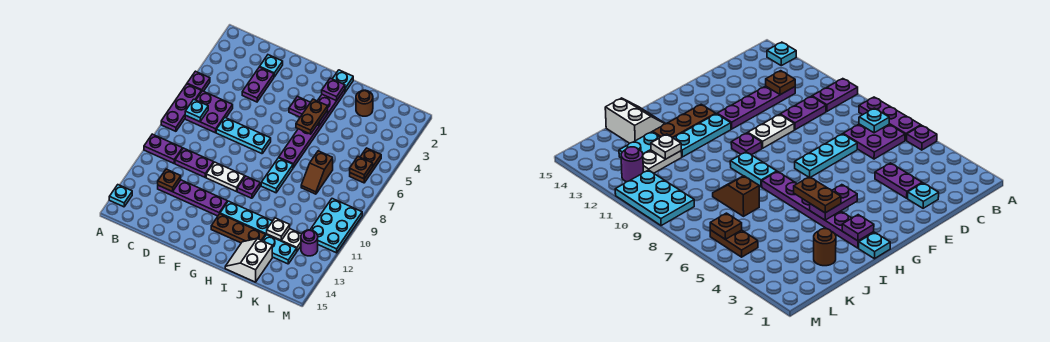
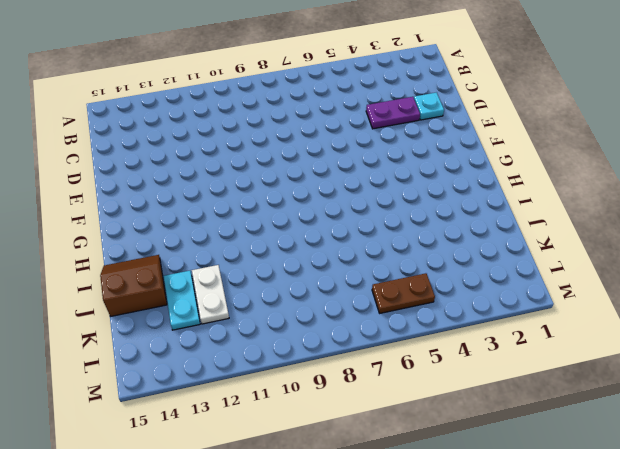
brown slope I14:J15 level 1 top J -> white slope I14:J15 level 1 top J
none -> purple plate A5 level 1
none -> purple plate A6:A8 level 1
none -> purple plate A10:B10 level 1
none -> cyan plate A14 level 1

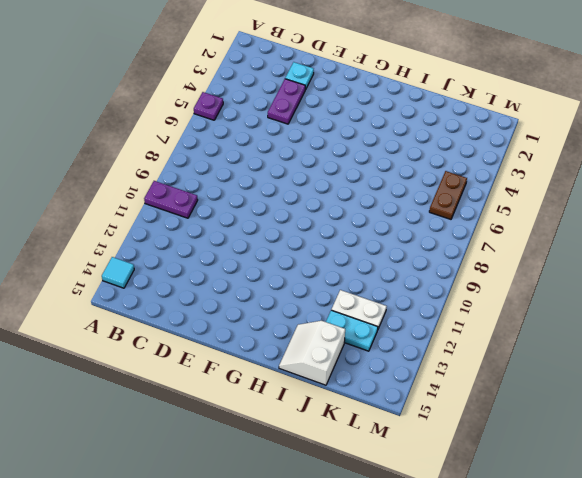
cyan tile A14 level 1 -> cyan plate A14 level 1
none -> purple plate A6:A8 level 1
none -> purple plate B6:C7 level 1
none -> purple plate C10:D10 level 1
none -> purple plate C12:F12 level 1

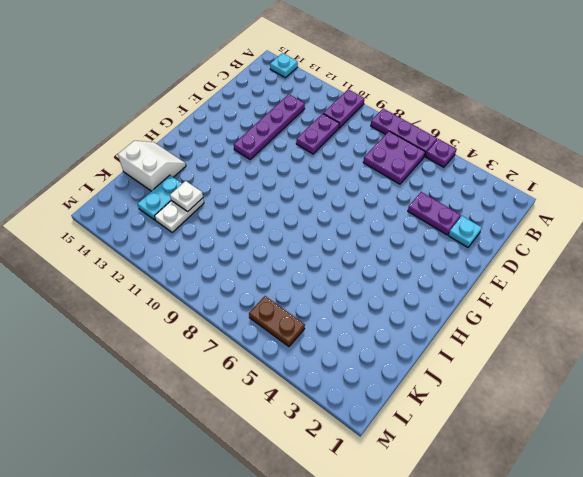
none -> cyan plate D7:F7 level 1
none -> white plate E10:F10 level 1
none -> purple plate G10 level 1
none -> cyan plate G12:I12 level 1

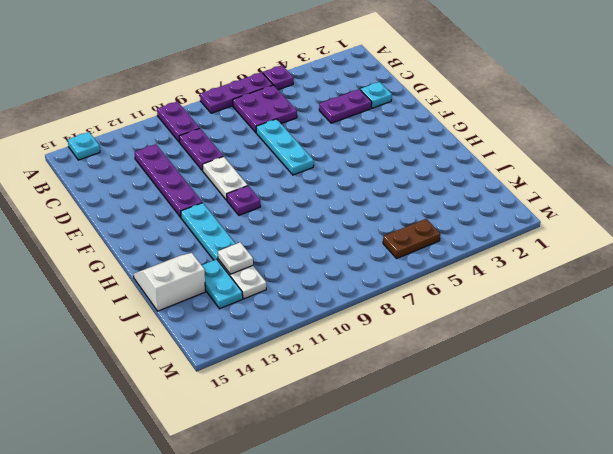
none -> brown plate G13:I13 level 1
none -> cyan plate H1 level 1
none -> purple plate H2:H7 level 1
none -> cyan plate H8:H9 level 1

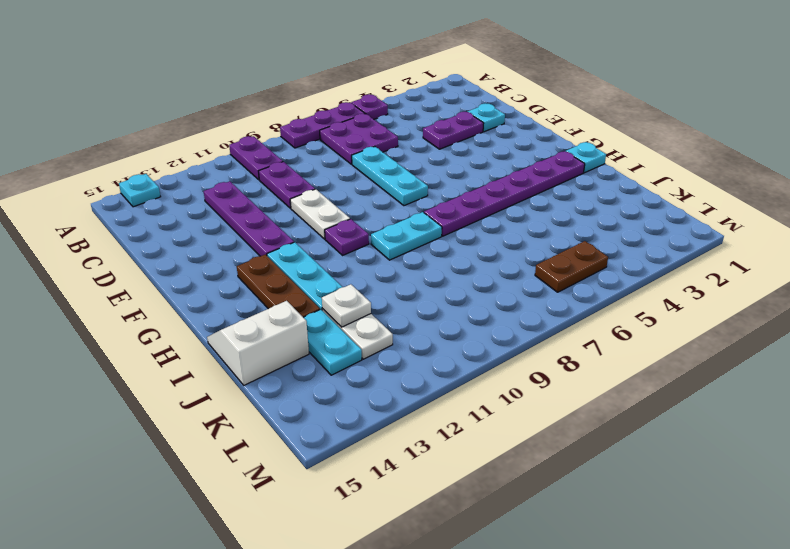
none -> brown round brick J2 level 1
none -> brown slope J7:J8 level 1 top 7
none -> cyan plate L9:M11 level 1
none -> purple round brick L12 level 1

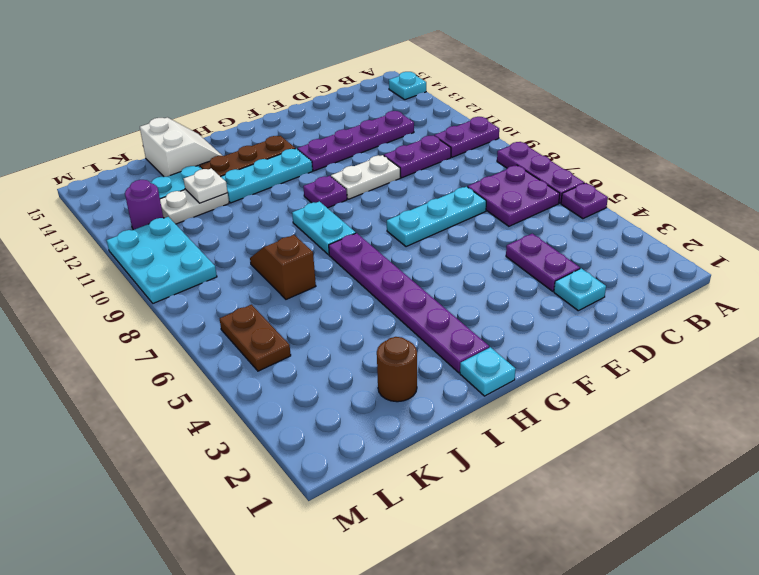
none -> cyan plate B7 level 2
none -> brown plate C12 level 2
none -> purple plate G4:H4 level 2
none -> purple plate H2 level 2

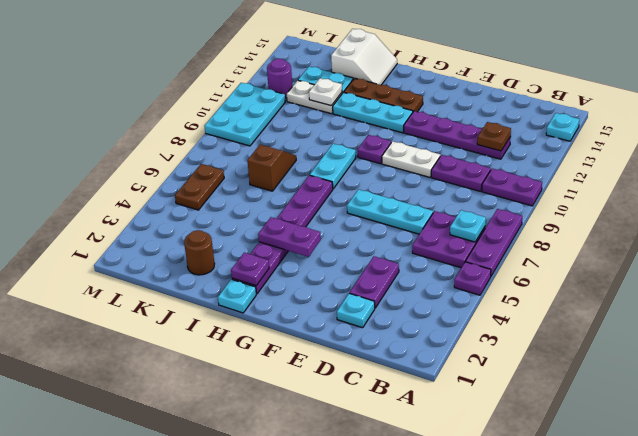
none -> brown plate L6 level 2
none -> brown plate H4:H5 level 3

